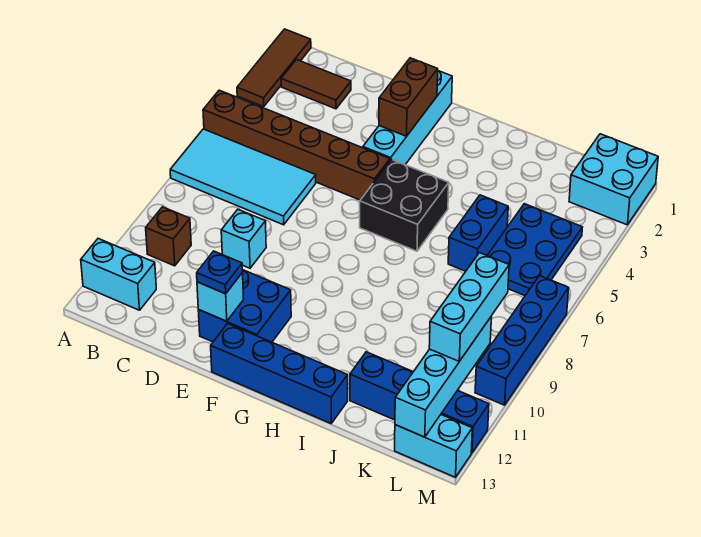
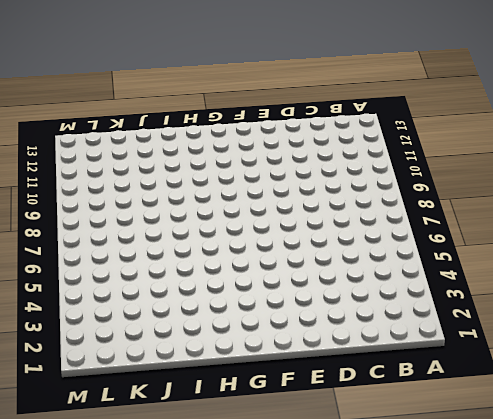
none -> brown tile A1:A3 level 1
none -> brown brick A5:F5 level 1
none -> cyan tile A6:D7 level 1

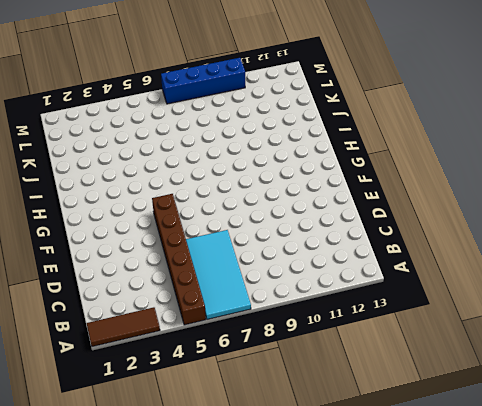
none -> cyan brick A12:B12 level 1
none -> brown tile B2:C2 level 1
none -> brown brick B10 level 1

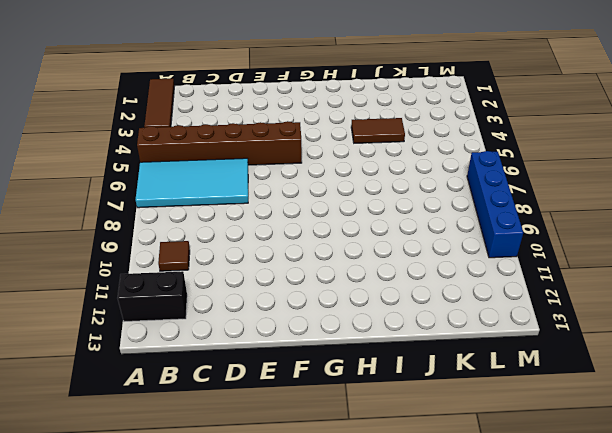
black brick A12:B12 level 1 -> cyan brick A12:B12 level 1
brown tile B10 level 1 -> brown brick B10 level 1
brown tile I4:J4 level 1 -> brown tile B2:C2 level 1
none -> cyan brick D9 level 1
none -> blue brick E11:F12 level 1
none -> cyan brick F1:F4 level 1

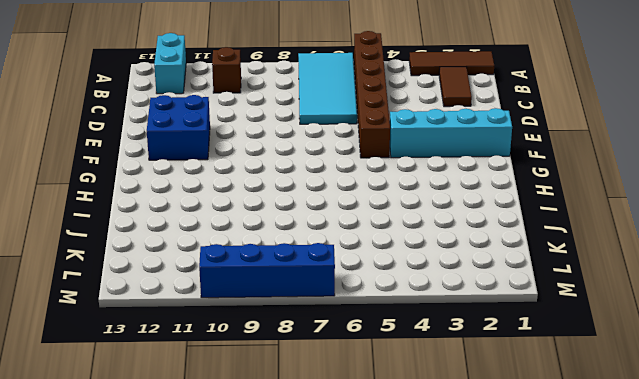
none -> cyan brick D9 level 1
none -> blue brick F13:I13 level 1
none -> black brick G5:H6 level 1

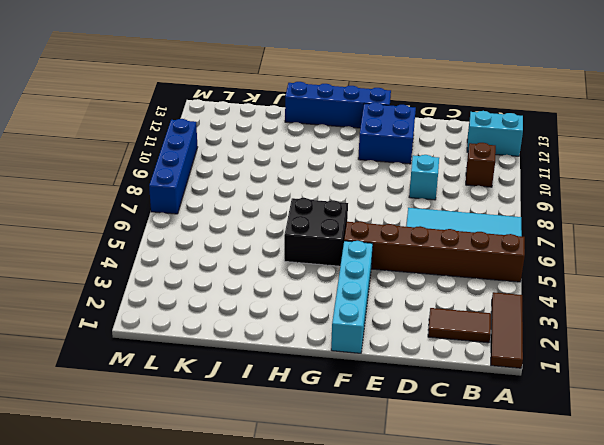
none -> blue brick J5:J6 level 1
none -> blue brick J12:M12 level 1
none -> blue plate K4:L6 level 1

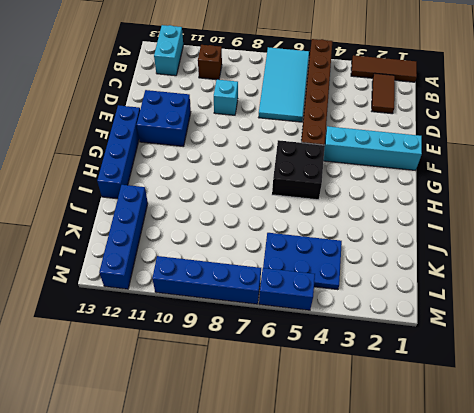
blue brick M5:M6 level 1 -> blue brick J5:J6 level 1
none -> cyan brick L1:M2 level 1
none -> cyan brick L13:M13 level 1
none -> cyan brick E12 level 2

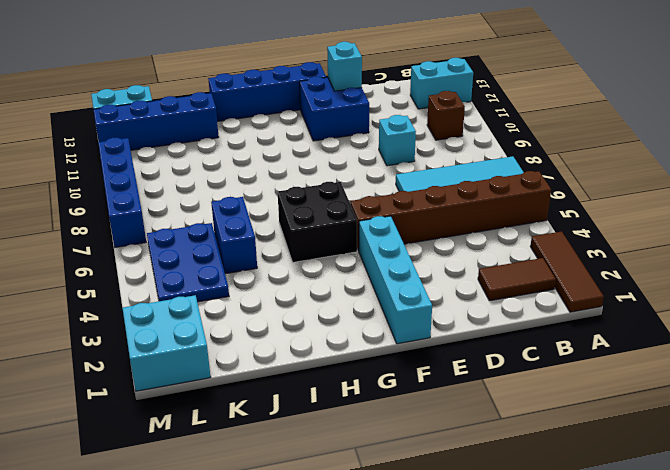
none -> brown brick F2:F3 level 2
none -> cyan brick L10:L13 level 2
none -> blue plate E12 level 3

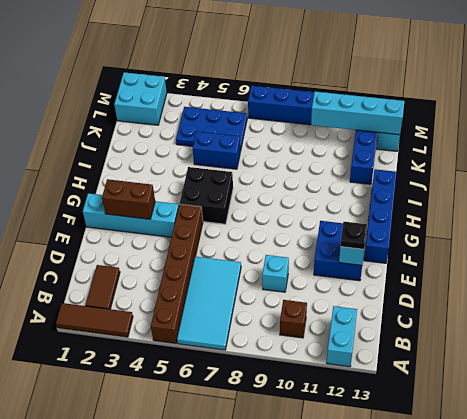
black plate E12 level 3 -> blue plate E12 level 3
none -> cyan brick L9:L11 level 3

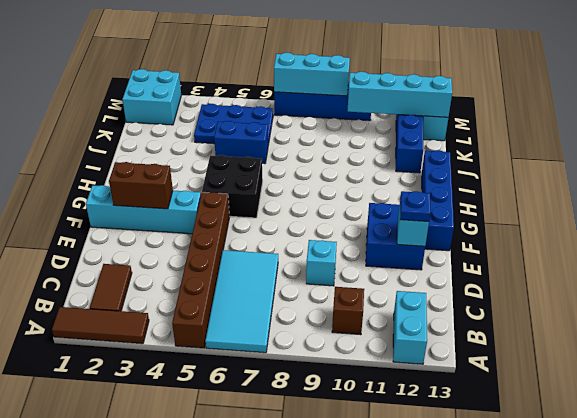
cyan brick M7:M9 level 2 -> cyan brick L9:L11 level 3

